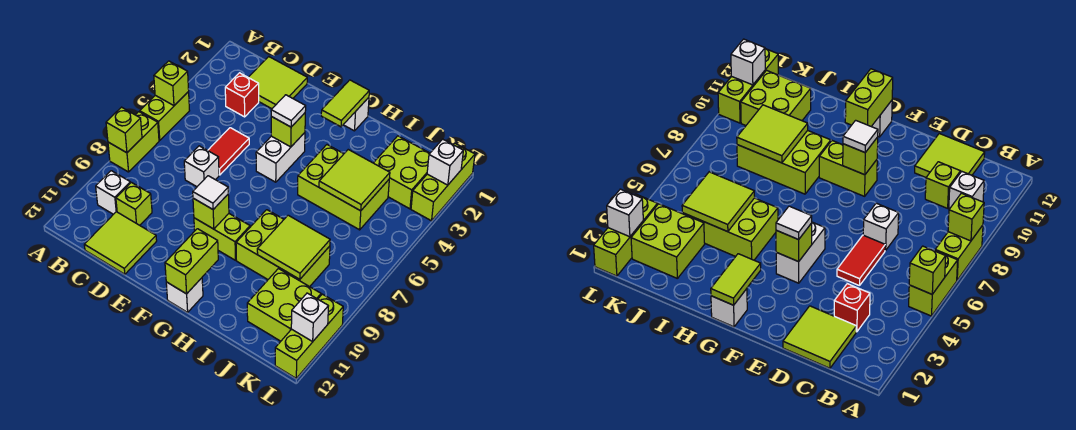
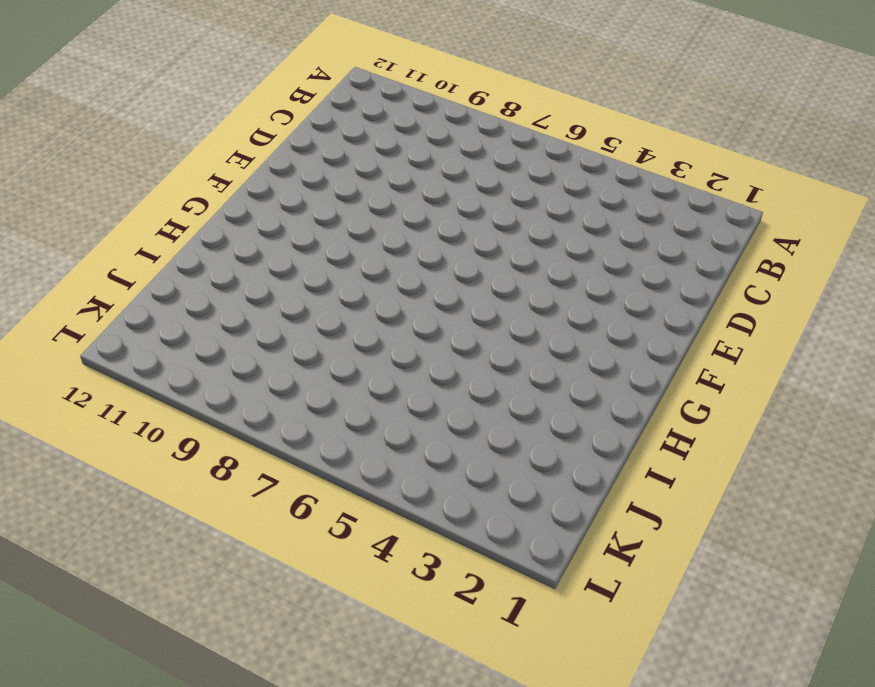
none -> lime brick A5:A6 level 1
none -> lime brick A7:A8 level 1
none -> white brick B10 level 1
none -> lime tile C1:D2 level 1

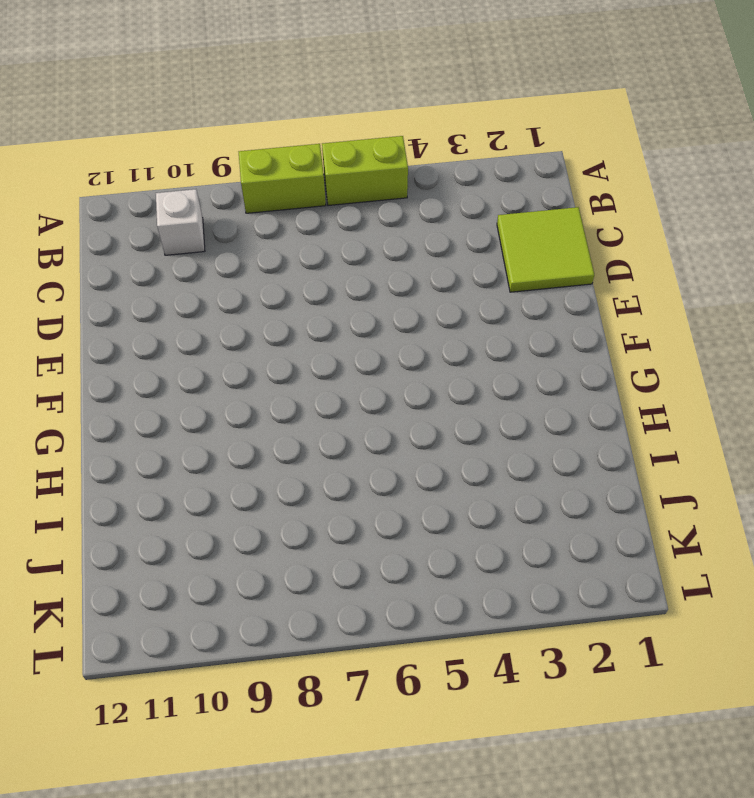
none -> red brick C3 level 1
none -> lime brick C10 level 1
none -> lime tile C11:D12 level 1
none -> red tile D5:D6 level 1

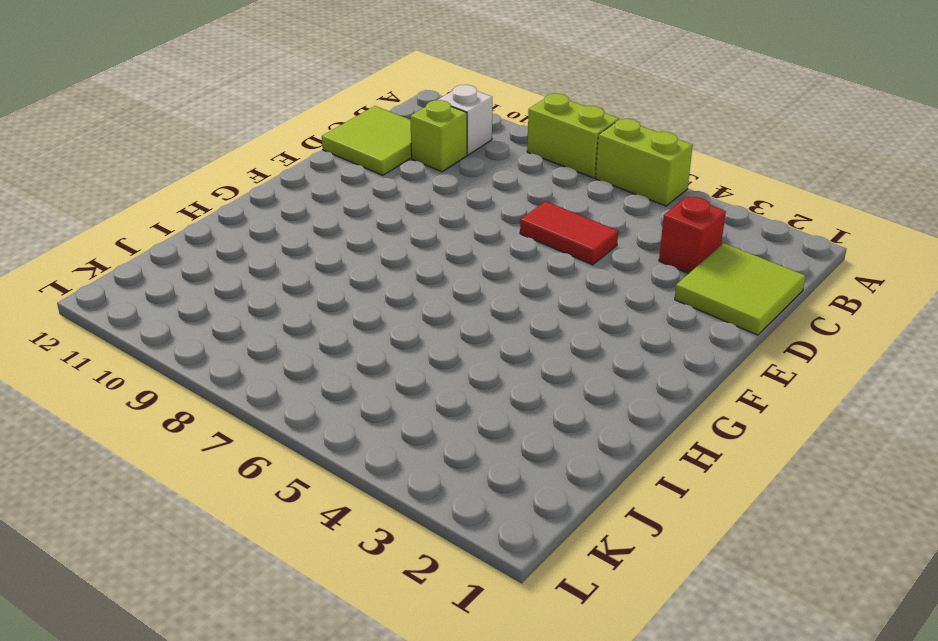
none -> white brick D7 level 1
none -> white brick F4:F5 level 1
none -> lime brick F9:G9 level 1
none -> white brick G1 level 1

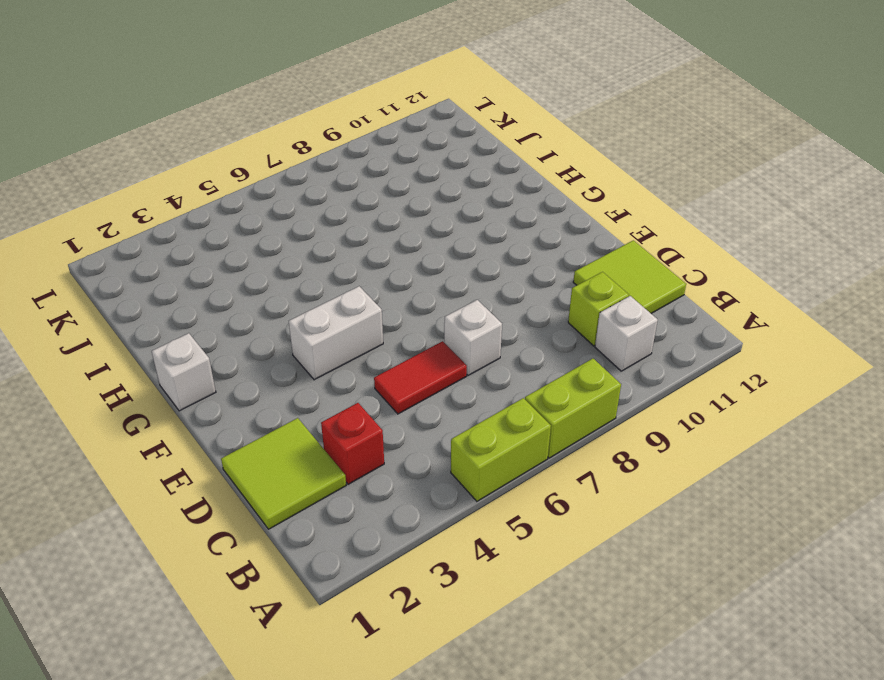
none -> lime brick F9:G9 level 1
none -> white brick G12 level 1
none -> lime brick H4:J5 level 1
none -> lime brick H8:J9 level 1

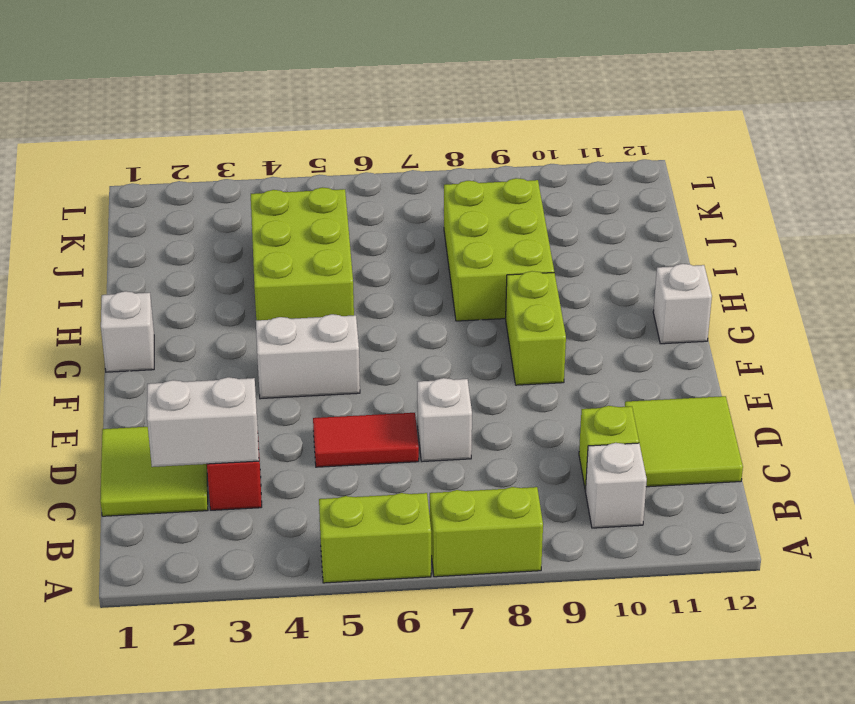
white brick C2:C3 level 2 -> none
none -> lime brick J2:K3 level 1
none -> lime brick J10:K11 level 1
none -> lime brick L1:L3 level 1
none -> lime brick L10:L12 level 1

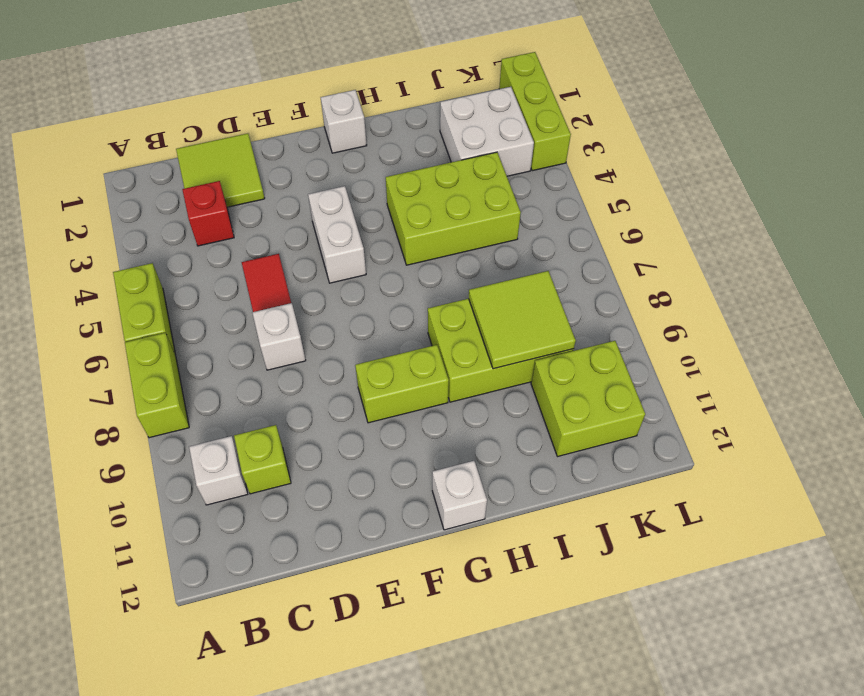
white brick J2:K3 level 1 -> lime brick J2:K3 level 1
none -> lime tile C11:D12 level 1
none -> lime brick L10:L12 level 1
none -> lime brick A5 level 2
none -> lime brick A8 level 2

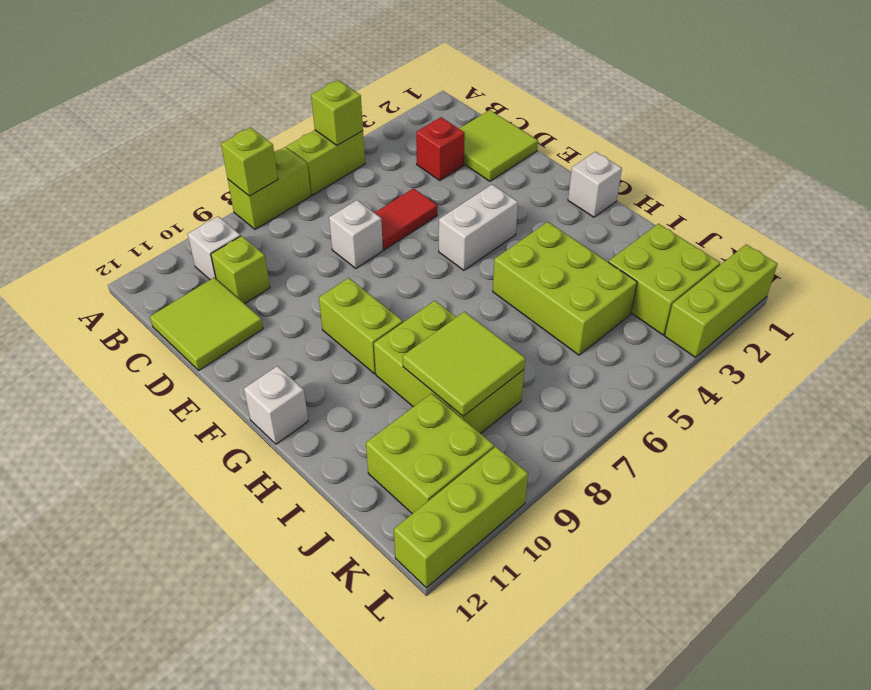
none -> lime brick F4 level 2
none -> lime brick F9 level 2
none -> lime tile G1:G2 level 2
none -> lime brick G11:G12 level 2

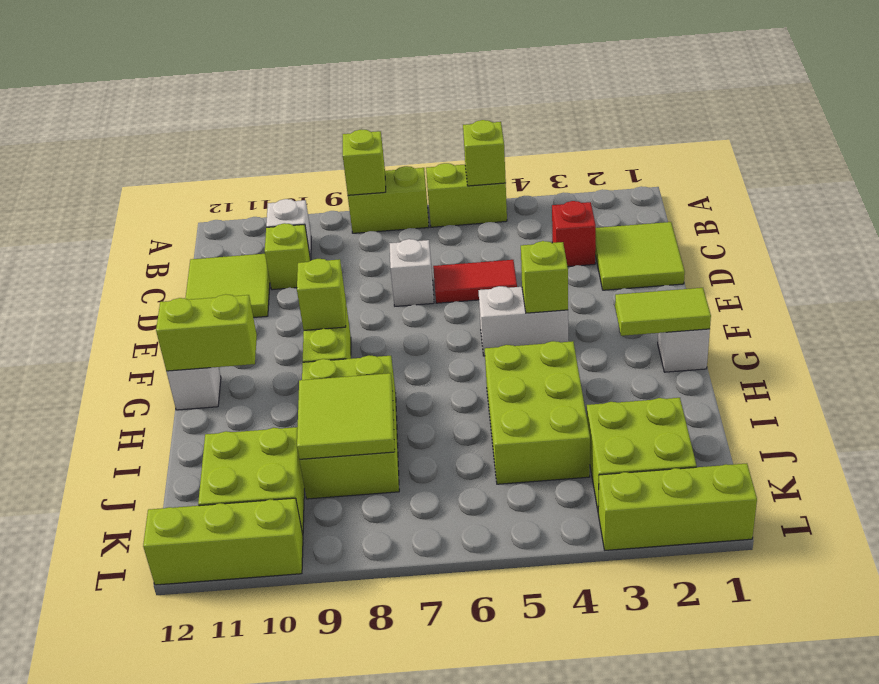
none -> lime tile I4:J5 level 2
none -> white brick L2 level 2
none -> white brick L11 level 2
none -> white tile F4 level 3

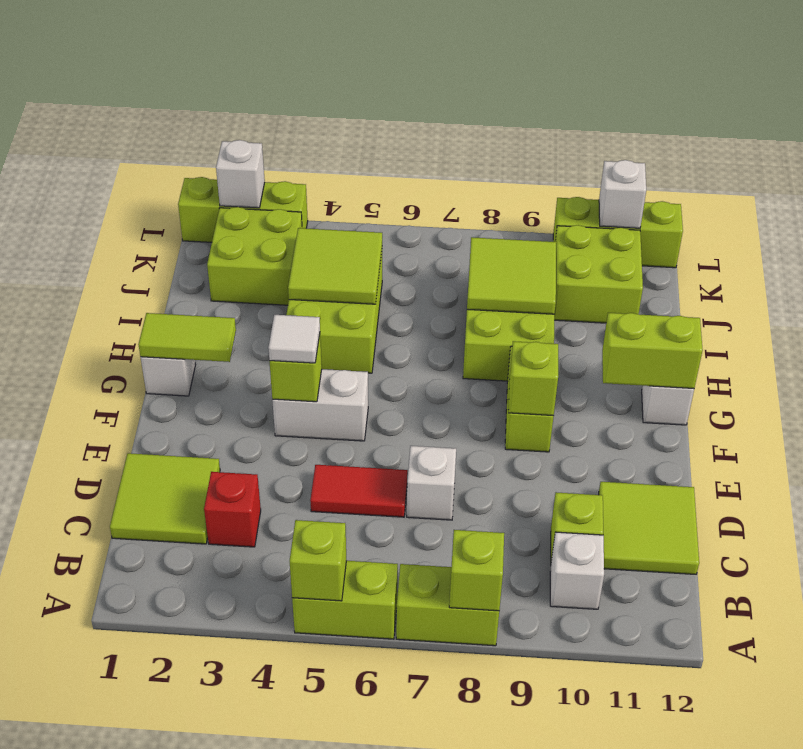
none -> white tile F9 level 3

